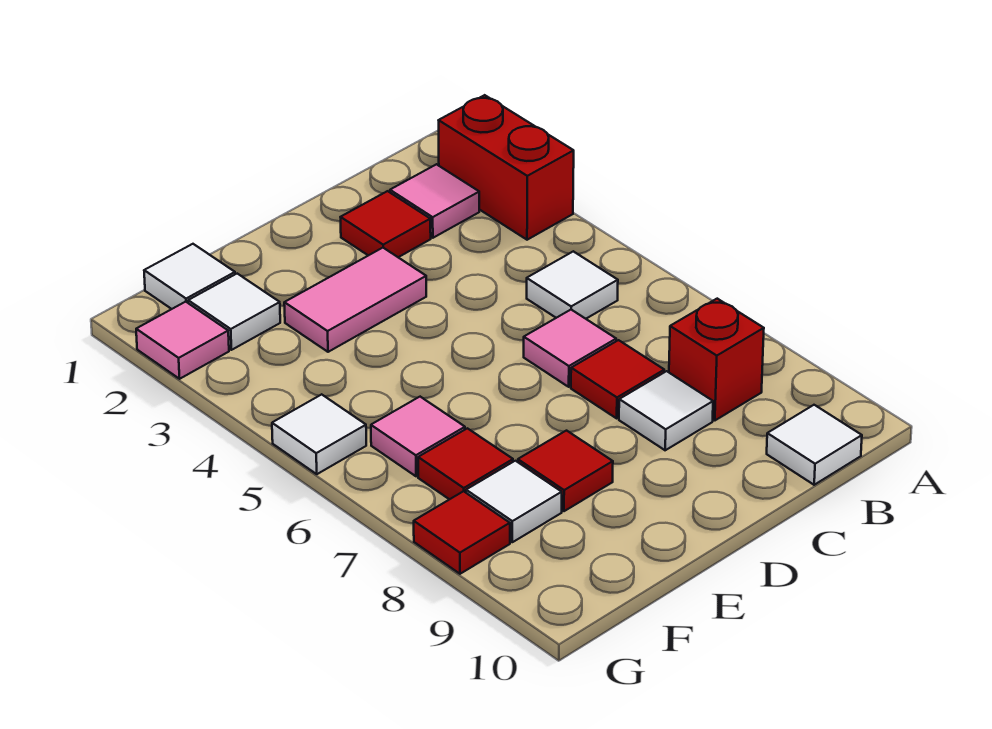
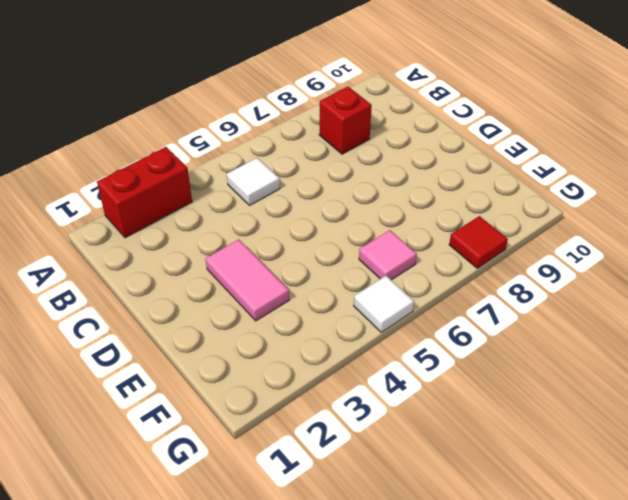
none -> pink tile B2 level 1
none -> white tile B10 level 1
none -> red tile C2 level 1

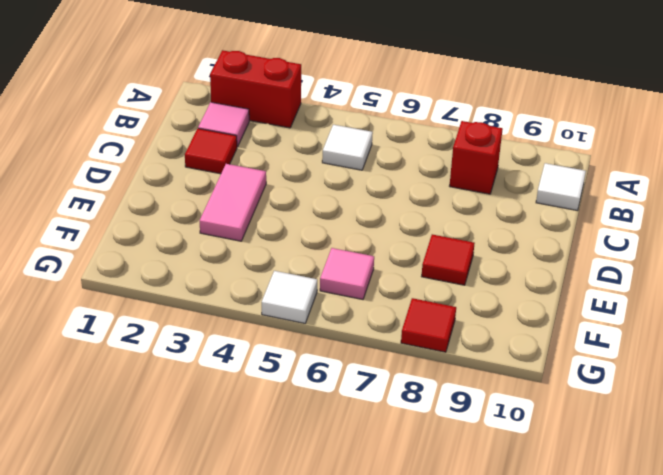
none -> pink tile C6 level 1
none -> red tile C7 level 1
none -> white tile C8 level 1

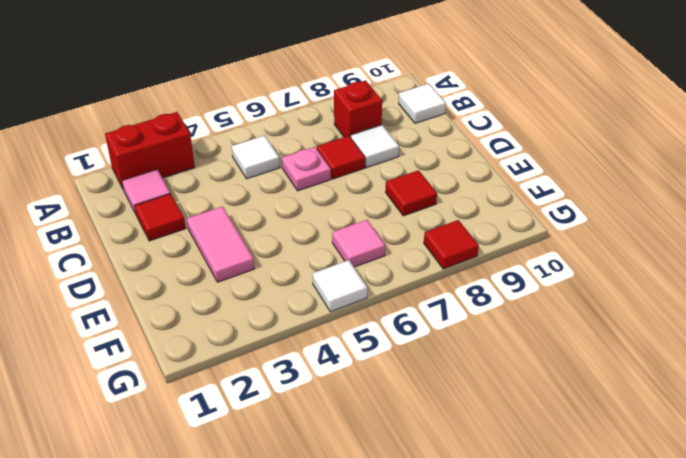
pink plate C6 level 1 -> pink tile C6 level 1
none -> white tile F1 level 1
none -> white tile F2 level 1
none -> red tile F7 level 1

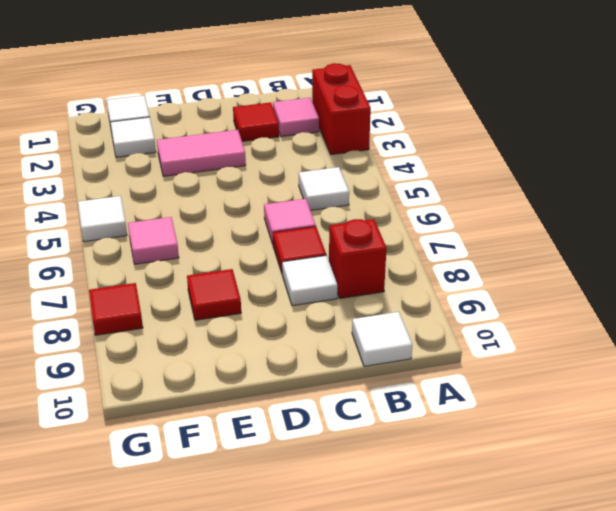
none -> red tile F7 level 1
none -> white tile F8 level 1
none -> pink tile G2 level 1

